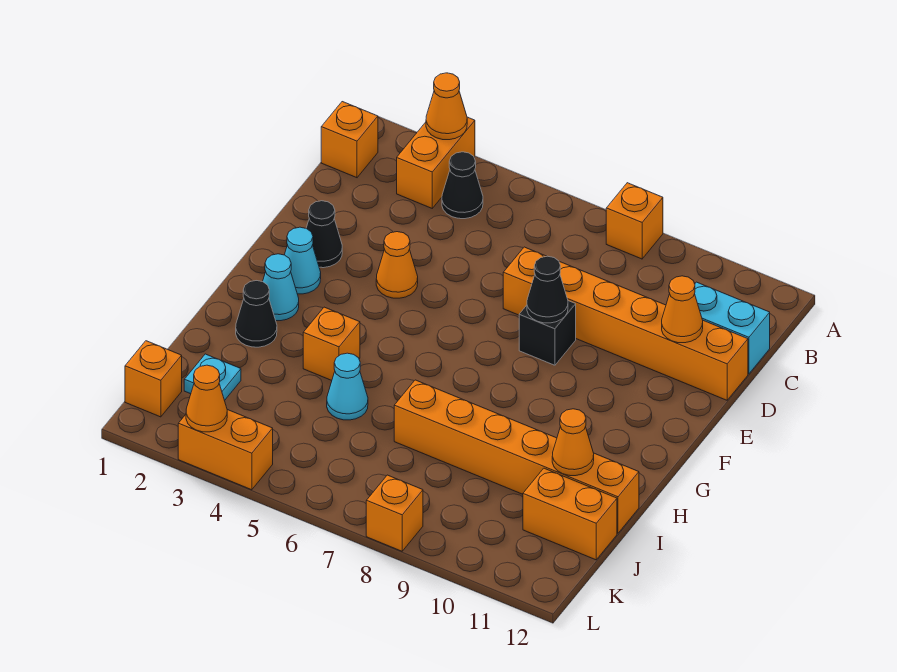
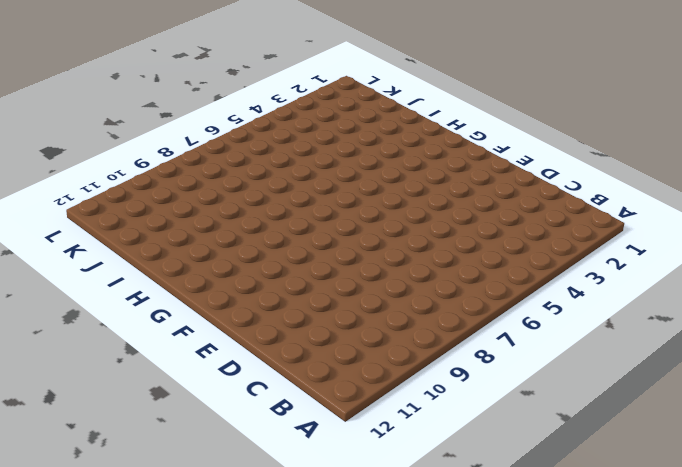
none -> orange brick A3:B3 level 1
none -> orange brick A8 level 1
none -> orange brick B1 level 1

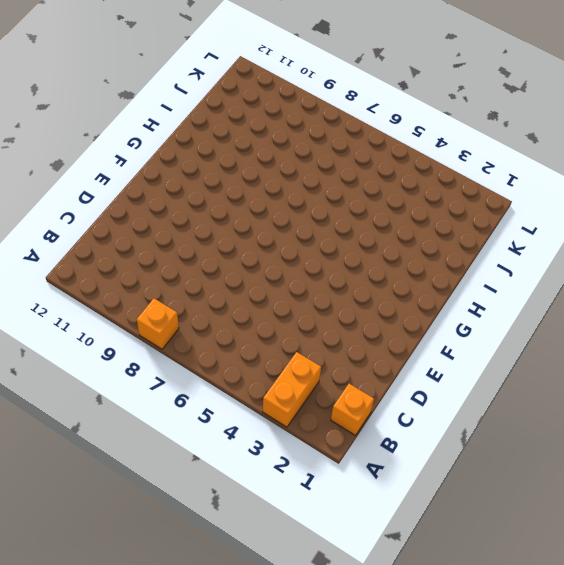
none -> black cone B4 level 1
none -> cyan brick C11:C12 level 1
none -> orange brick D7:D12 level 1

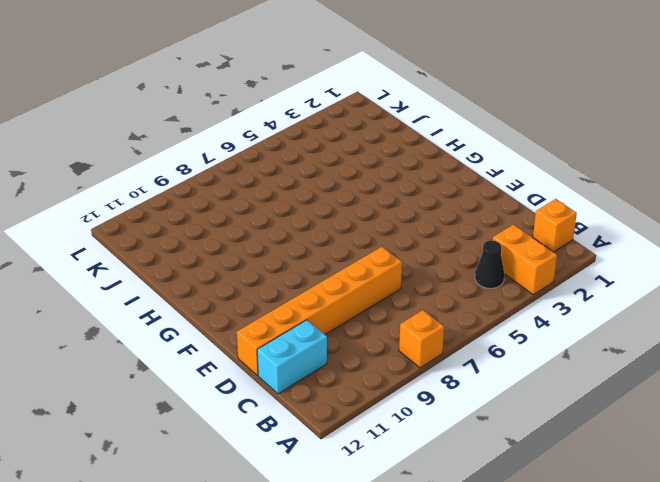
none -> black cone E2 level 1
none -> orange cone E4 level 1
none -> black brick E8 level 1

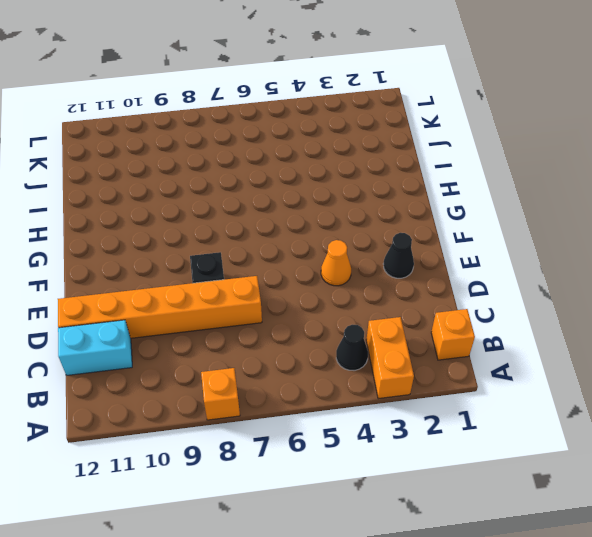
none -> cyan cone F2 level 1
none -> cyan cone G2 level 1
none -> black cone H2 level 1

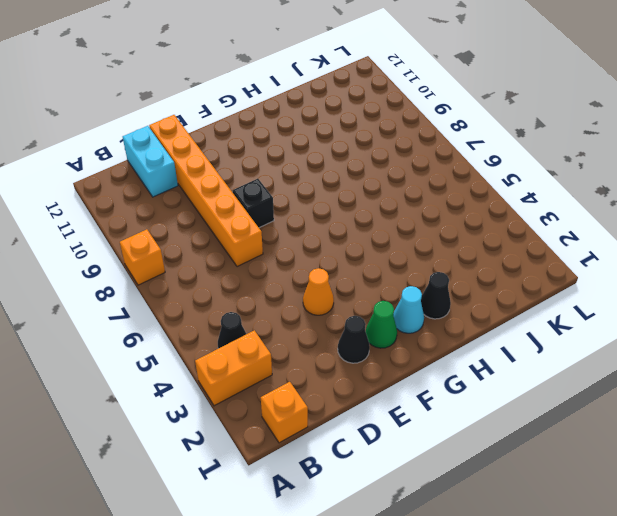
green cone F2 level 1 -> cyan cone F2 level 1
none -> orange brick H4 level 1
none -> cyan cone I5 level 1
none -> orange brick I7:I12 level 1

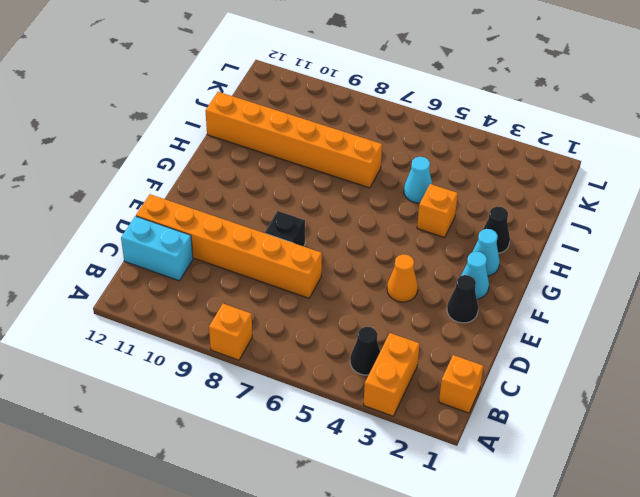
none -> cyan plate J2 level 1
none -> orange brick J11:J12 level 1
none -> orange brick K1 level 1

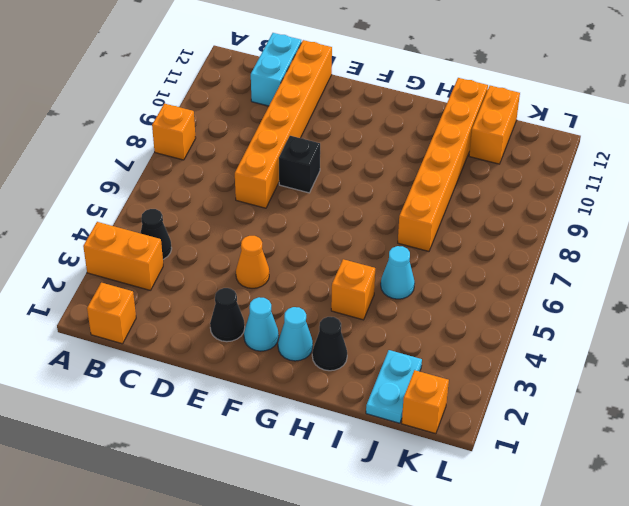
cyan plate J1:J2 level 1 -> cyan plate J2 level 1
none -> orange brick L3:L4 level 1
none -> orange brick L8 level 1
none -> orange cone A3 level 2

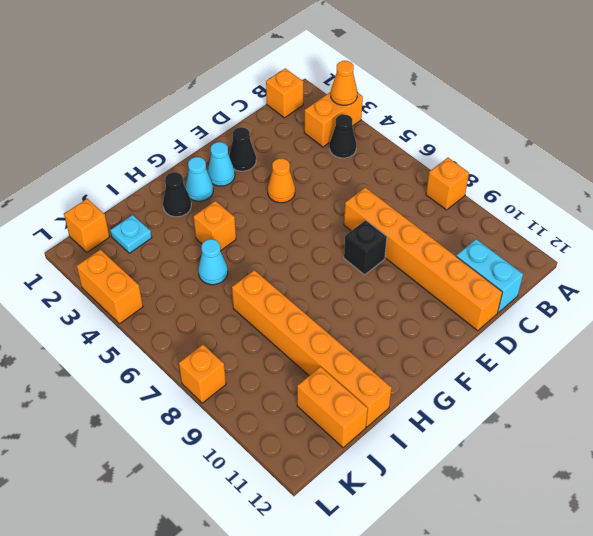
none -> orange cone D11 level 2
none -> black cone E8 level 2
none -> orange cone I11 level 2

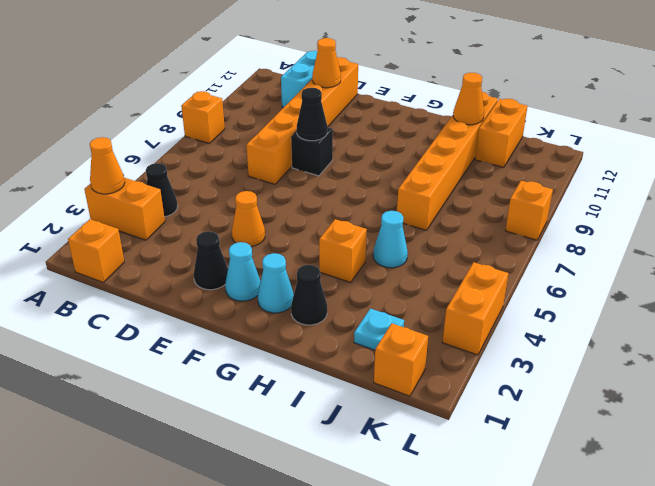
none -> orange cone L3 level 2

